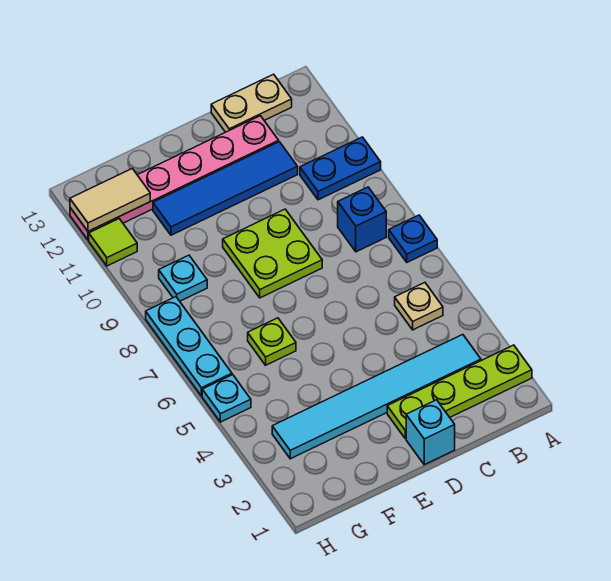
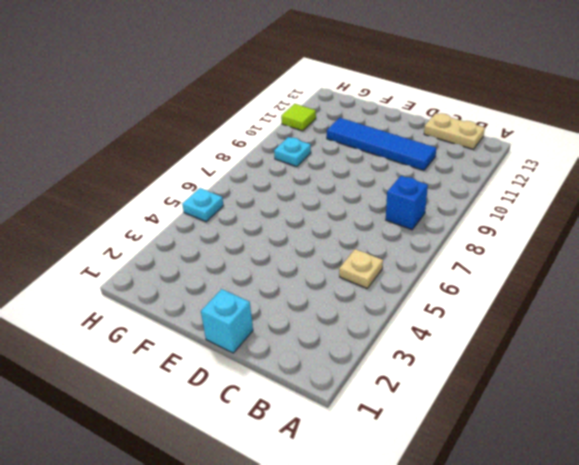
none -> lime plate A2:D2 level 1
none -> blue plate A7 level 1
none -> blue plate A10:B10 level 1

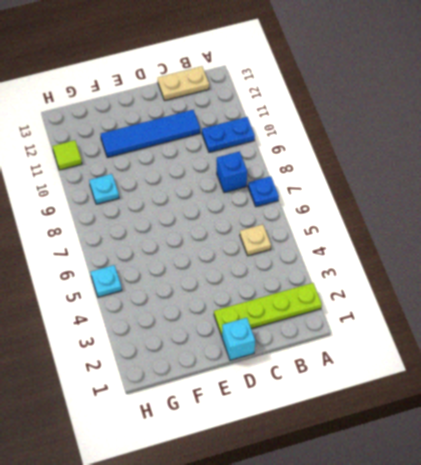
none -> cyan tile B3:G3 level 1
none -> pink plate C12:H12 level 1
none -> lime plate D8:E9 level 1

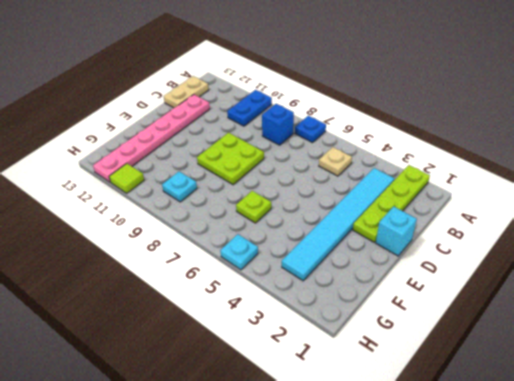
none -> blue tile C11:F11 level 1
none -> cyan plate H6:H8 level 1
none -> tan tile G12:H12 level 2

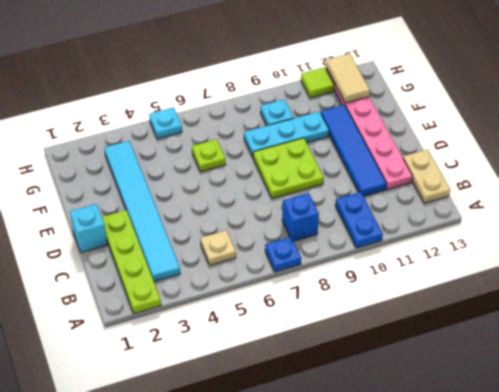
cyan plate F8:F10 level 1 -> cyan plate H6:H8 level 1

